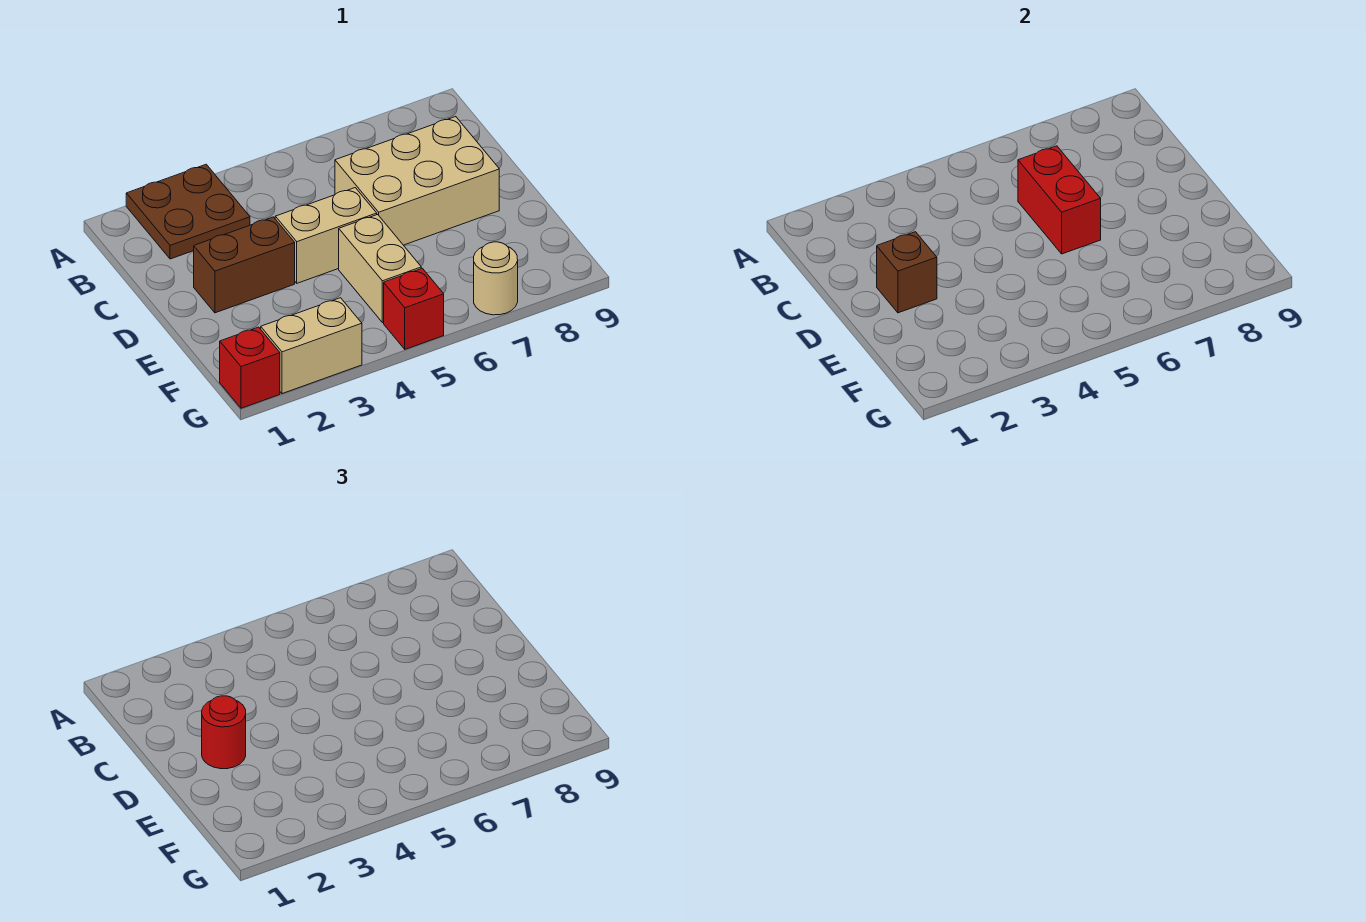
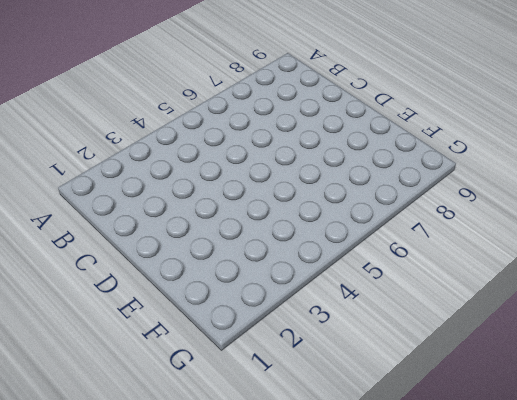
none -> brown plate A2:B3 level 1
none -> tan brick C6:D8 level 1
none -> brown brick D2:D3 level 1

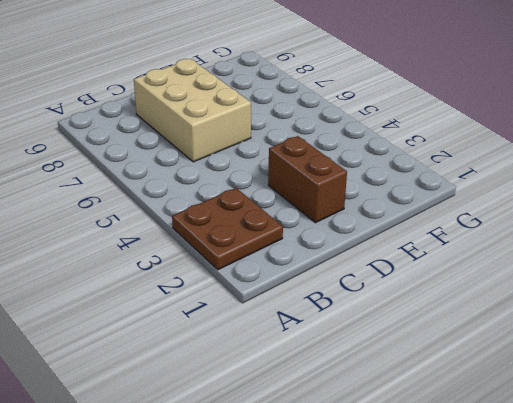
none -> tan brick D4:D5 level 1
none -> tan brick E5:F5 level 1
none -> red brick G1 level 1

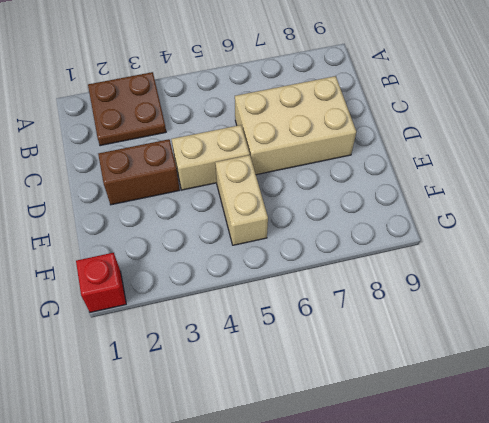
none -> tan brick G2:G3 level 1
none -> red brick G5 level 1
none -> tan round brick G7 level 1

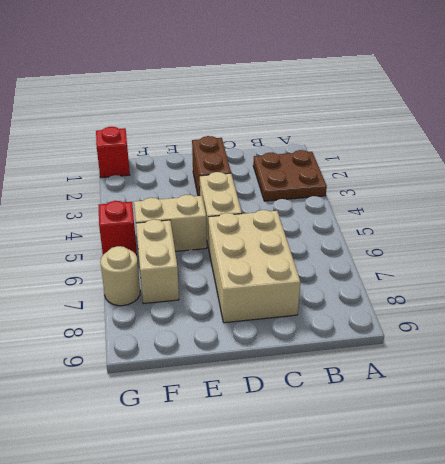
tan brick F6:F7 level 1 -> tan brick G2:G3 level 1
none -> red brick C6:D6 level 2
none -> brown brick D2 level 2
none -> red round brick D2 level 3

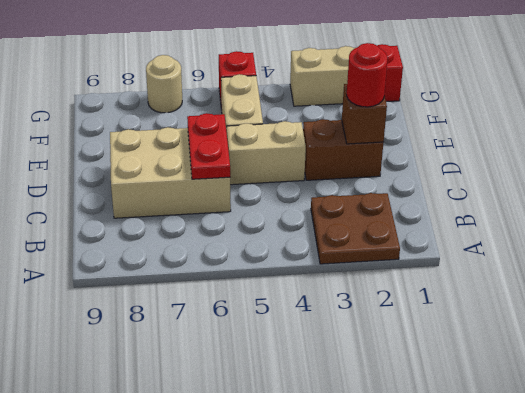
red plate C6:D6 level 2 -> red brick C6:D6 level 2

